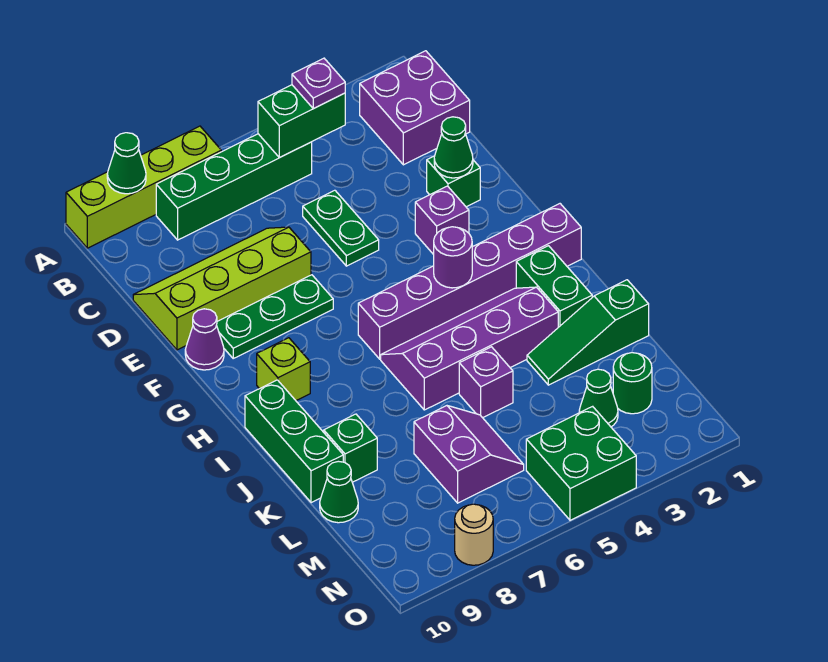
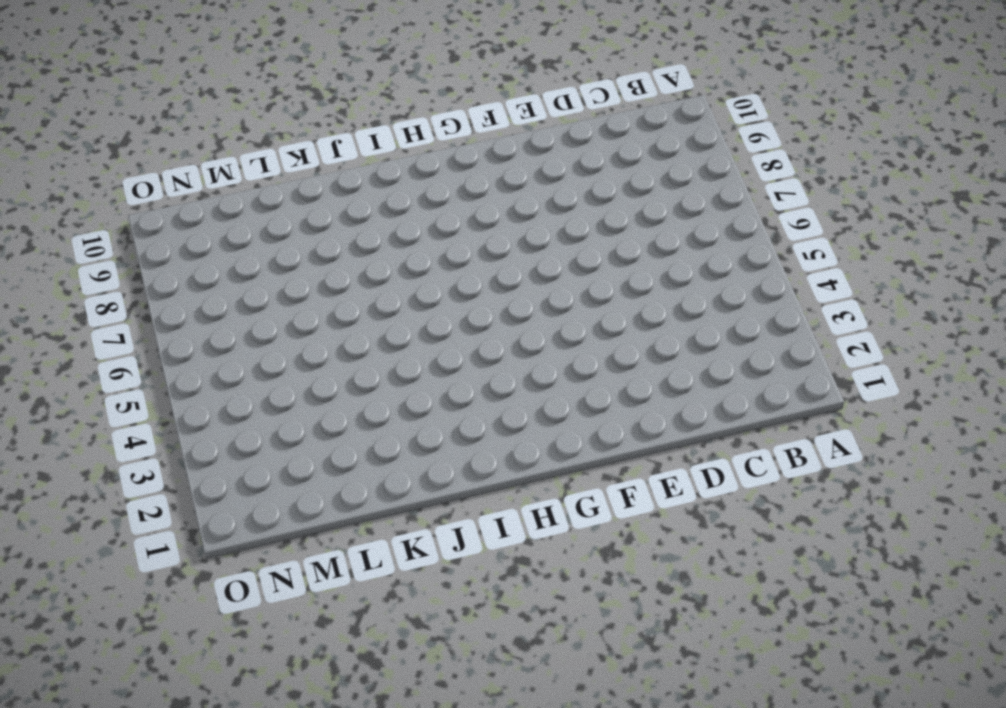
none -> lime brick A7:A10 level 1
none -> purple brick B1:C2 level 1
none -> green brick B5:B8 level 1

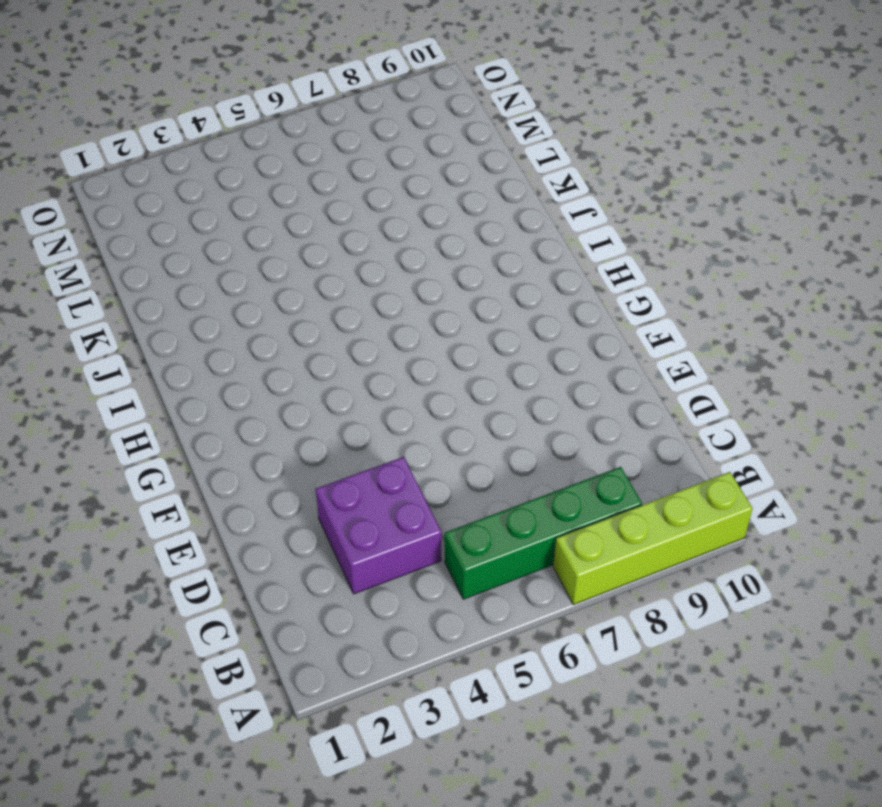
purple brick C3:D4 level 1 -> purple brick B1:C2 level 1
none -> green plate D5:E5 level 1
none -> lime slope D7:E10 level 1 top E
none -> green brick E2 level 1

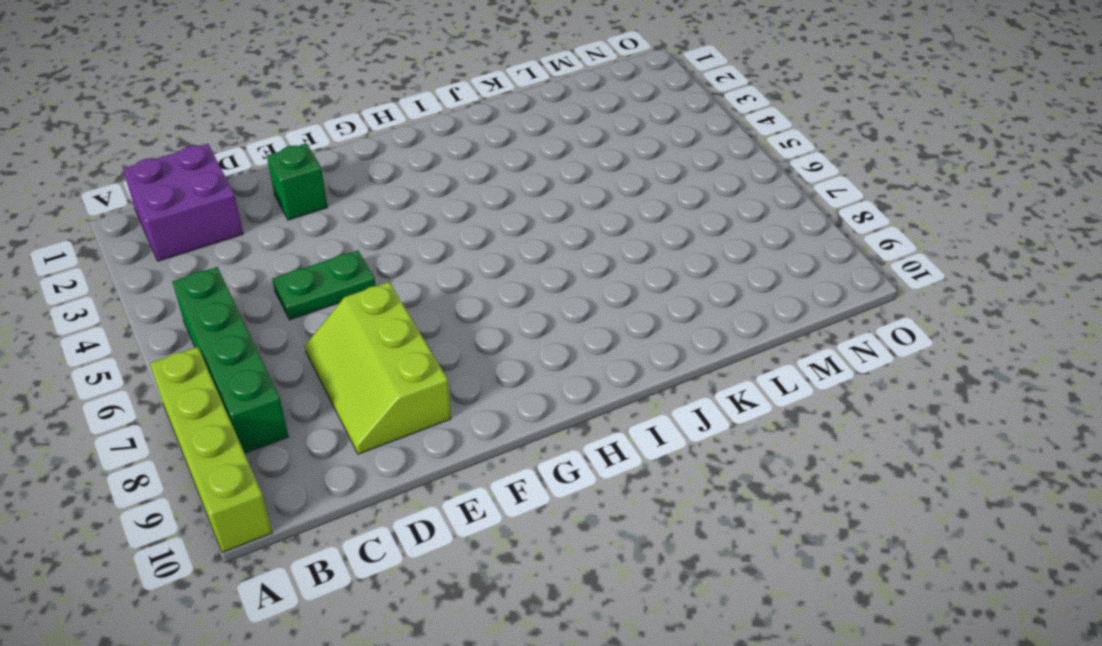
lime slope D7:E9 level 1 top E -> lime slope D7:E10 level 1 top E
none -> purple brick F3 level 1
none -> green plate F7:F9 level 1
none -> purple cone F10 level 1

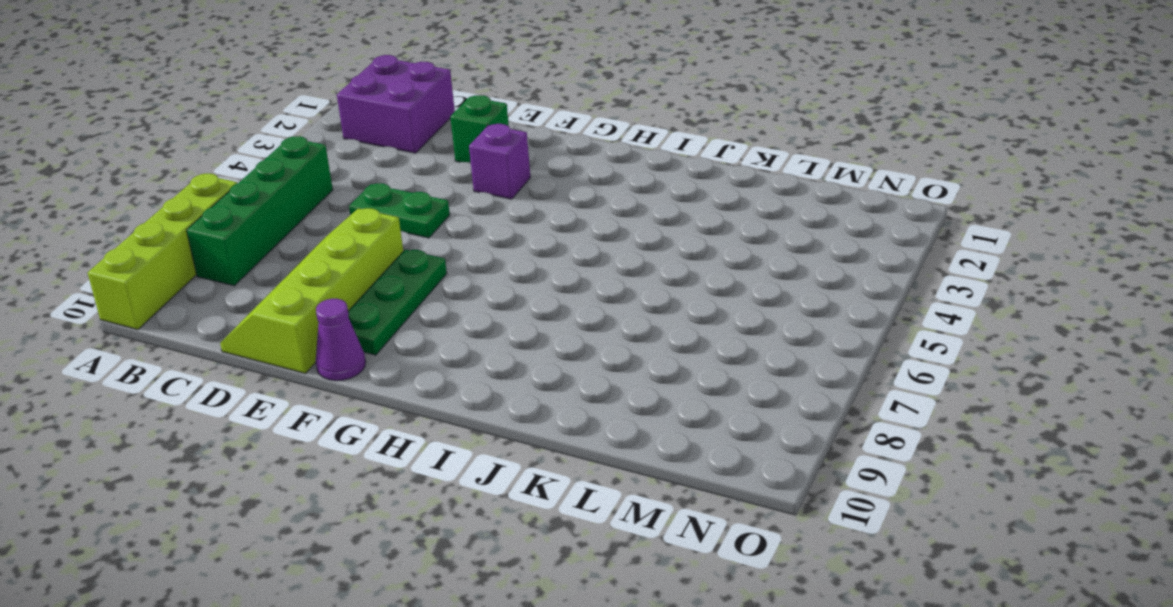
none -> purple brick H1:H6 level 1
none -> lime brick H9 level 1
none -> green brick I2:J2 level 1

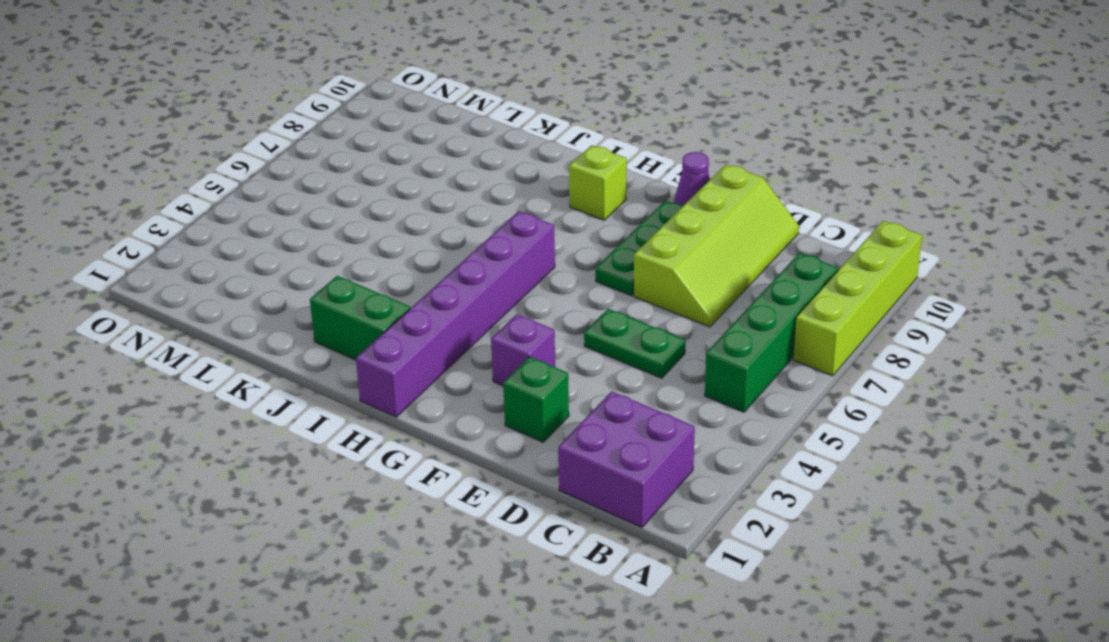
none -> purple slope I3:J6 level 1 top J
none -> green brick I10:K10 level 1
none -> green slope K1:K3 level 1 top 1

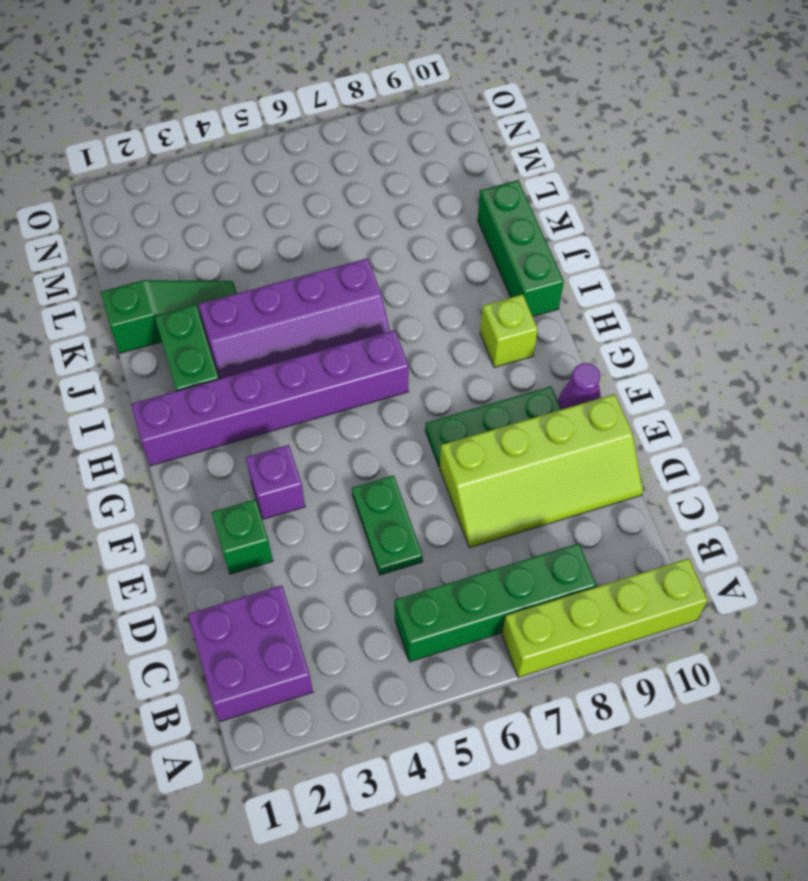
none -> purple brick K5 level 1
none -> green brick K9 level 1
none -> purple slope L6:M7 level 1 top 7

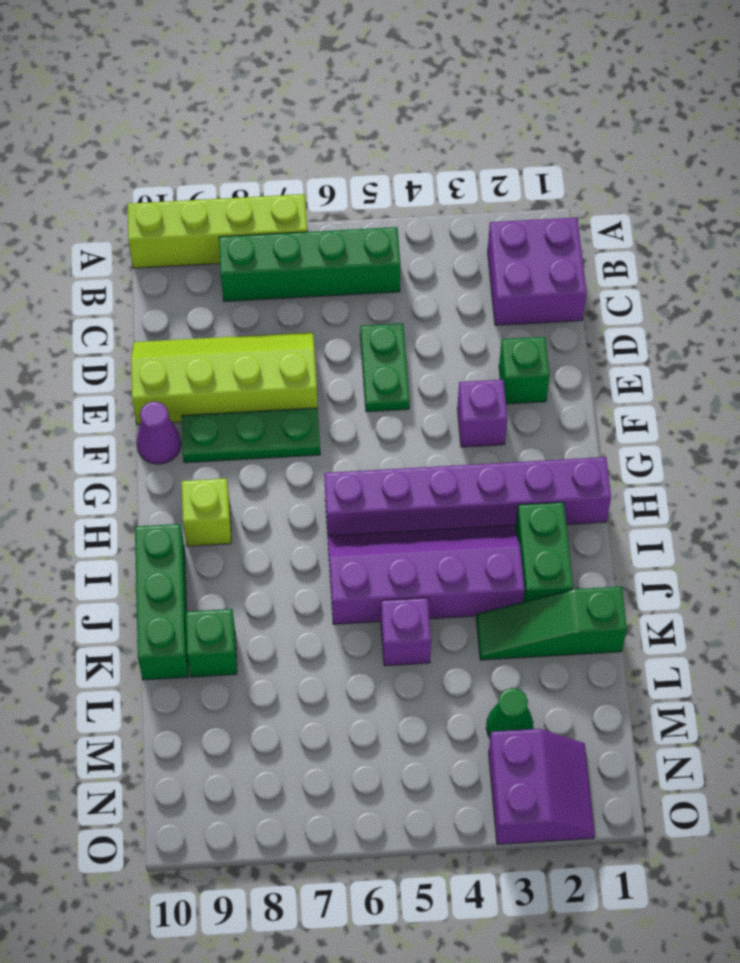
purple slope N2:O3 level 1 top 3 -> purple slope L6:M7 level 1 top 7
none -> green cone L10 level 1
none -> green round brick M2 level 1
none -> green brick N4:O5 level 1

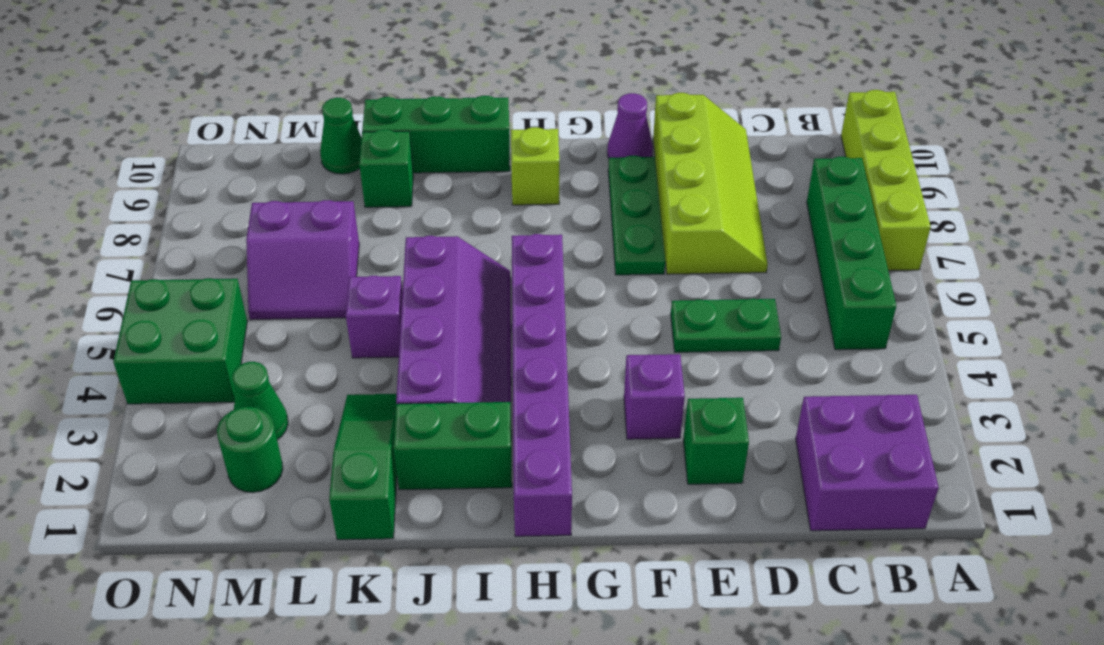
none -> tan round brick O8 level 1
none -> green cone A9 level 2
none -> green brick B4:B5 level 2

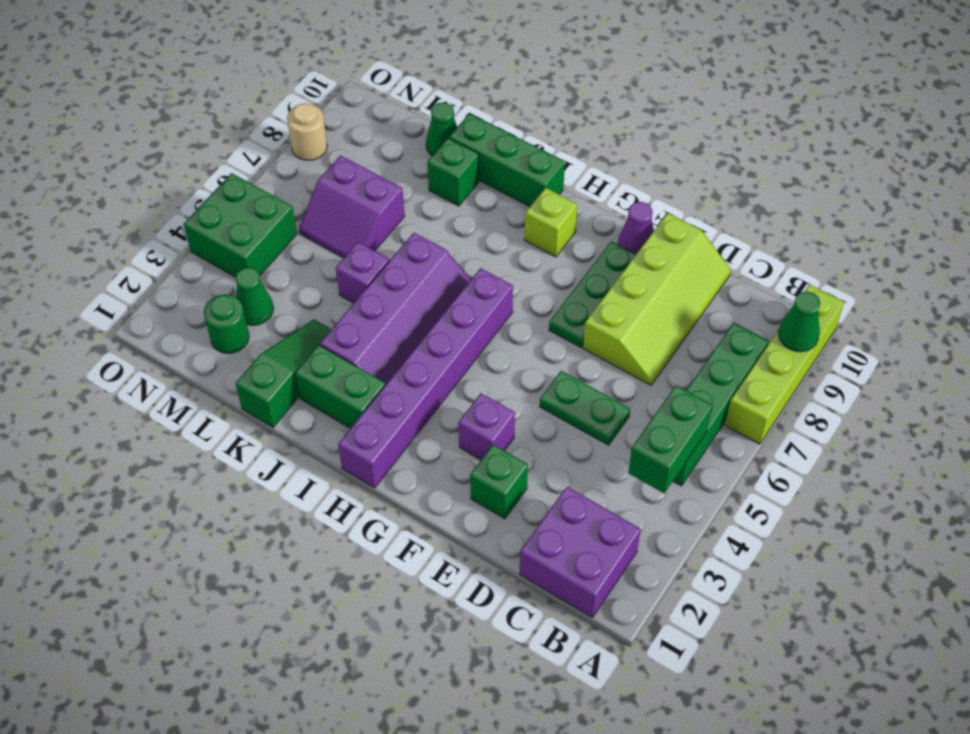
none -> green cone E2 level 2
none -> purple round brick H4 level 2
none -> purple plate B4 level 3

